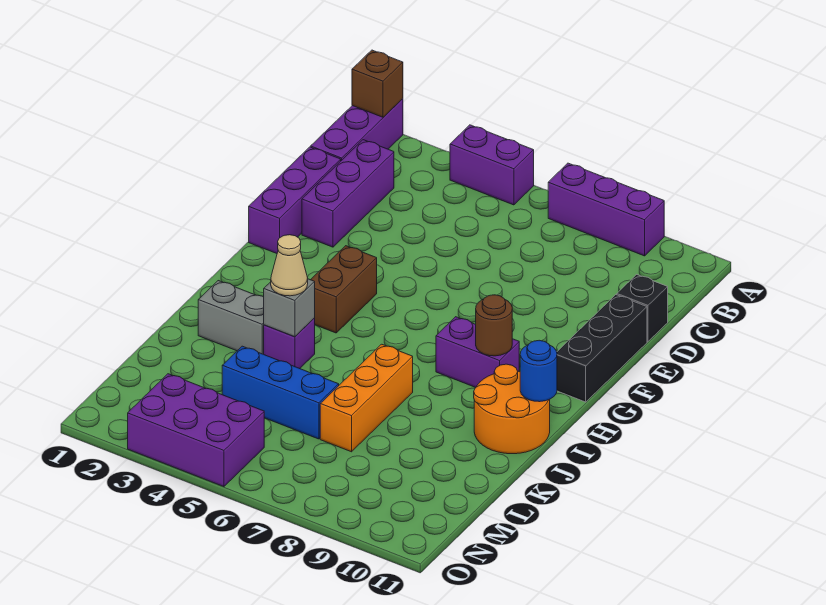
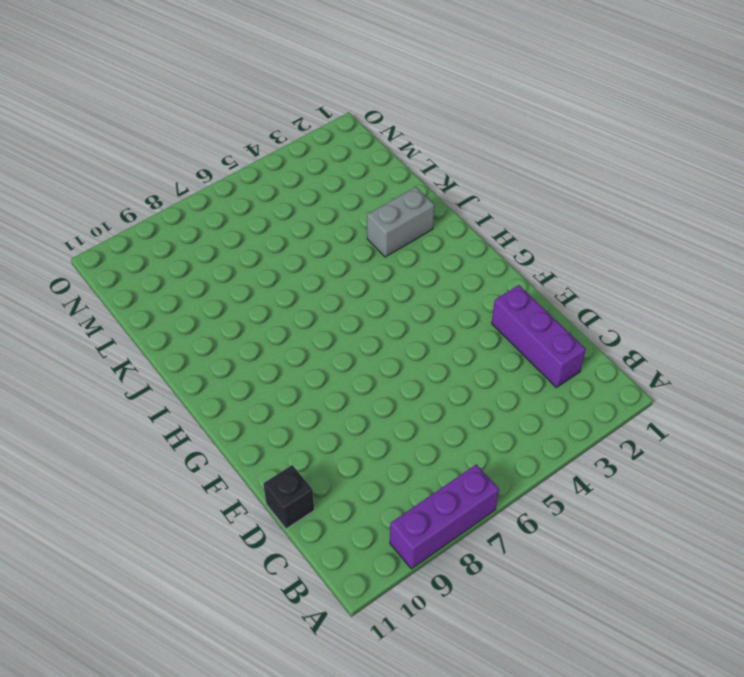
none -> purple brick A1:C1 level 1
none -> purple brick A4:A5 level 1
none -> purple brick D1:F1 level 1

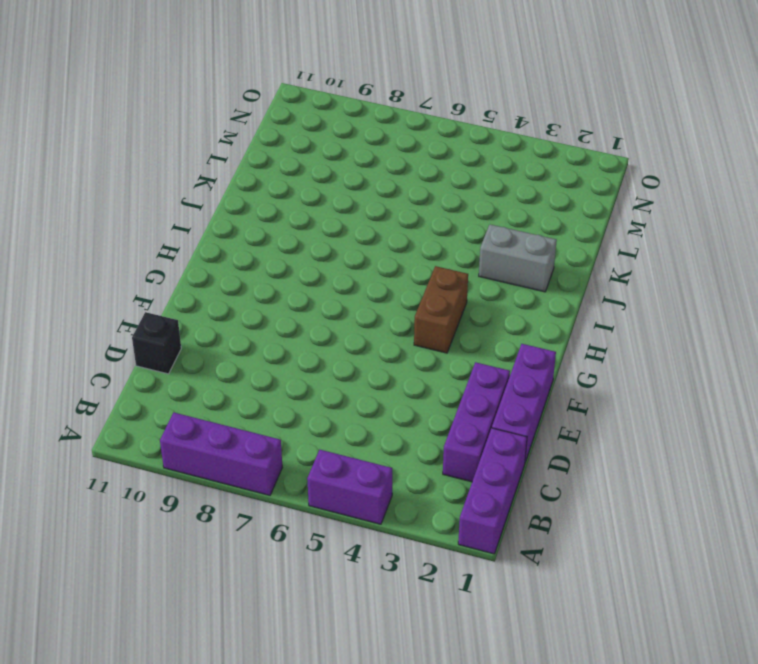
none -> black brick E11:G11 level 1
none -> purple brick H8:H9 level 1
none -> orange round brick I10:J11 level 1

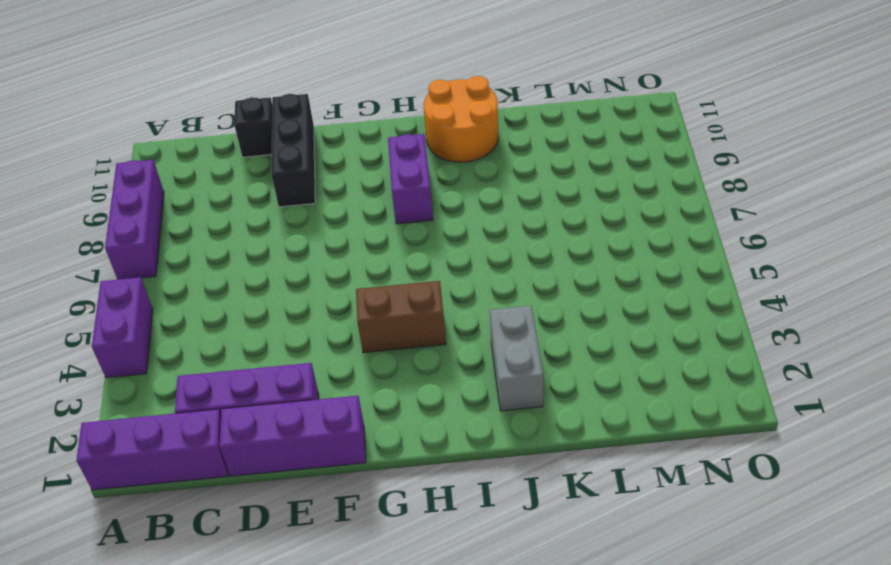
black brick E9:E11 level 1 -> black brick E11:G11 level 1
none -> purple brick J4 level 1
none -> orange brick J7:L7 level 1
none -> blue brick L4:L6 level 1

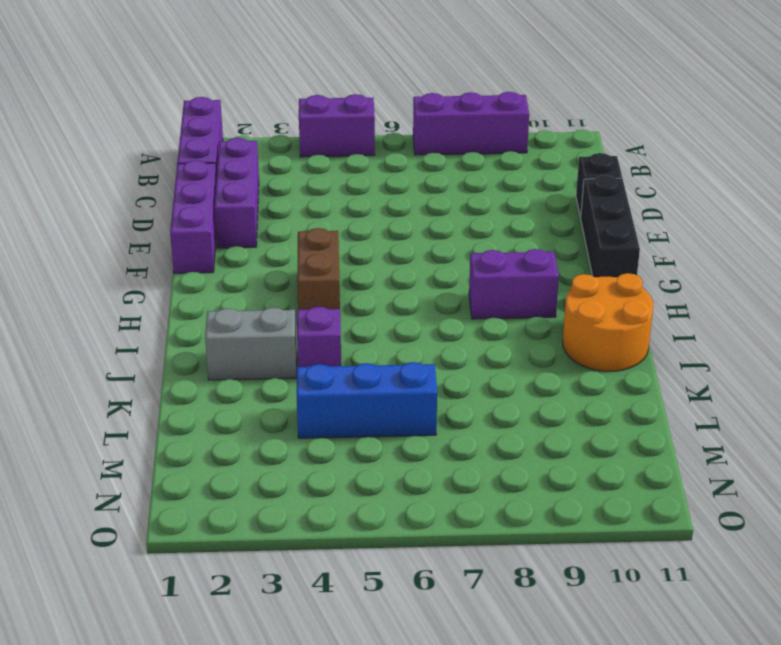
none -> orange brick J7:L7 level 1
none -> purple brick N3:O5 level 1
none -> brown brick A1 level 2

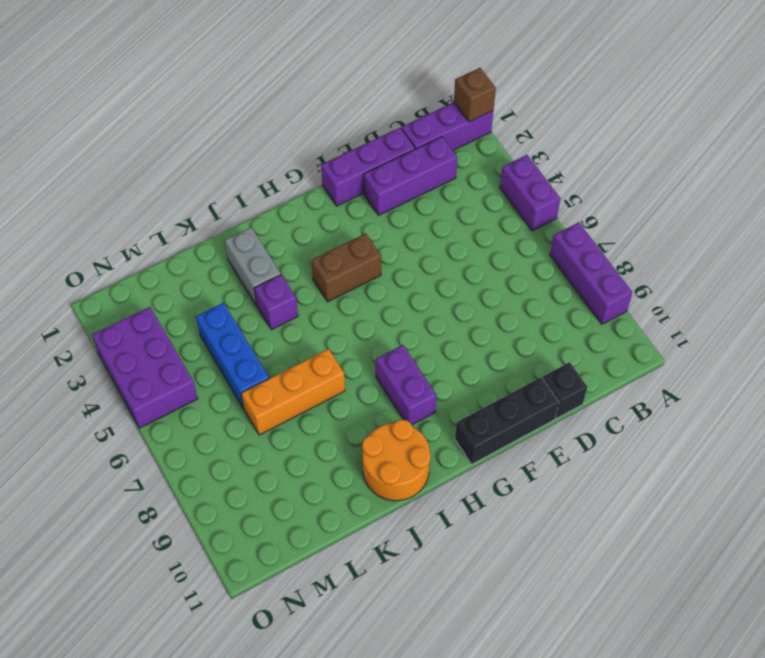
none -> brown round brick H9 level 2
none -> blue round brick I11 level 2
none -> grey brick J4 level 2

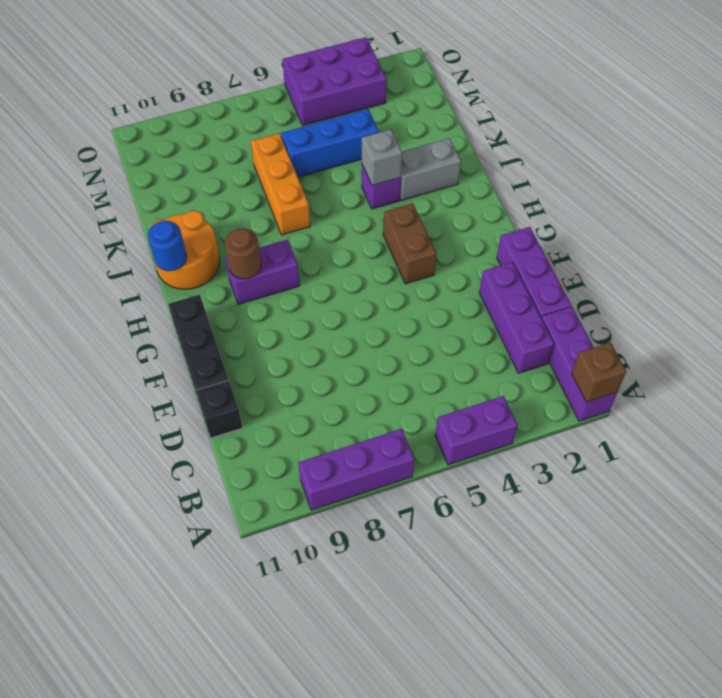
none -> tan cone J4 level 3

